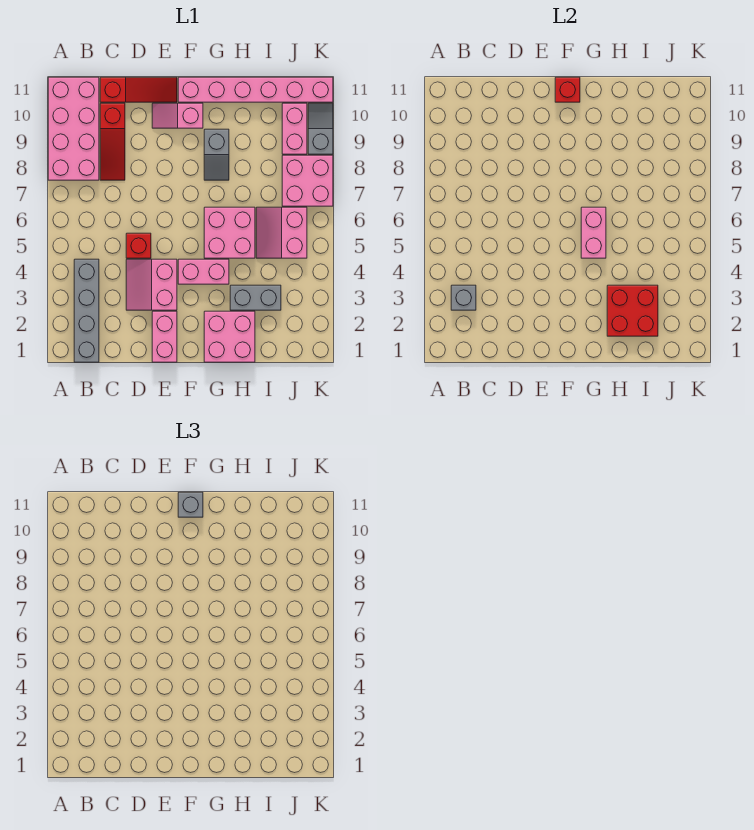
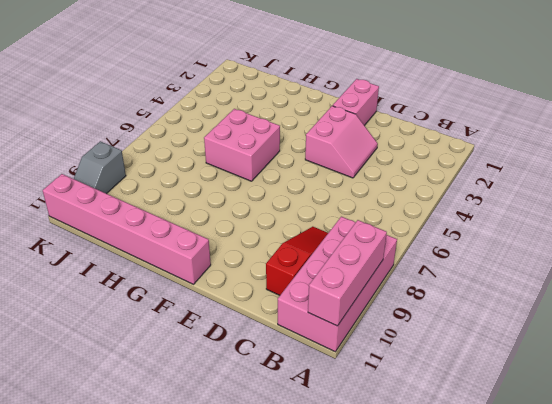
pink brick A9:A11 level 2 -> none
none -> grey brick B1:B4 level 1
none -> red slope C11:E11 level 1 top C
none -> red brick D5 level 1

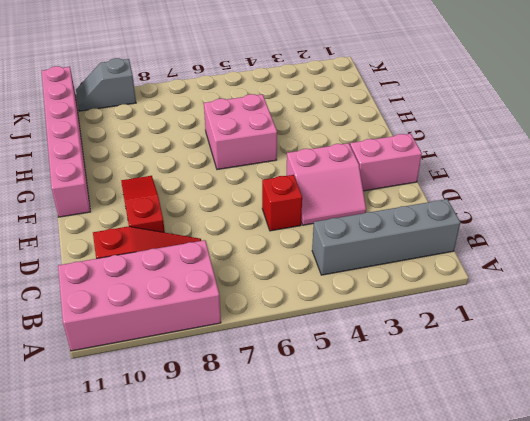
red slope D9:F9 level 1 top D -> red slope C11:E11 level 1 top C
none -> pink slope E10:F10 level 1 top F
none -> pink brick F4:G4 level 1
none -> pink brick G1:H2 level 1

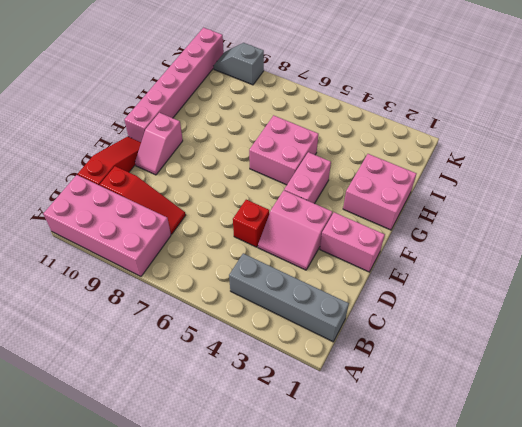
none -> grey slope G8:G9 level 1 top 9
none -> grey brick H3:I3 level 1
none -> pink slope I5:J6 level 1 top J

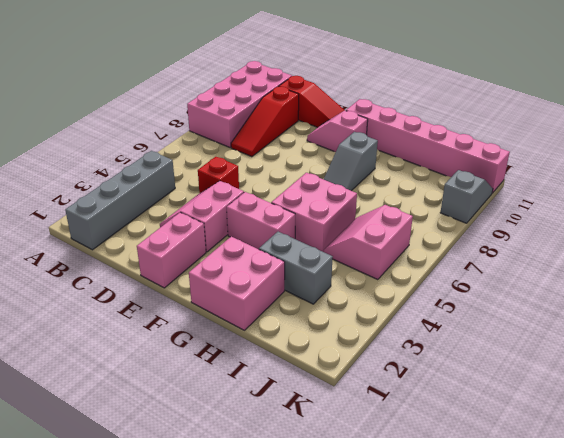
none -> pink brick J7:K8 level 1
none -> pink brick J9:J10 level 1
none -> grey brick B3 level 2

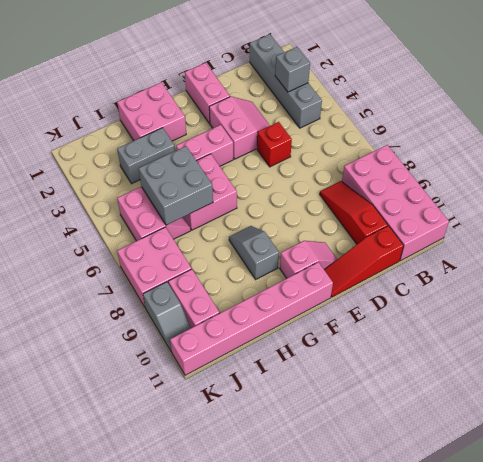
grey brick H5:I6 level 2 -> none
none -> red brick F11 level 2
none -> pink brick G5:G6 level 2
none -> red brick H2:I3 level 2

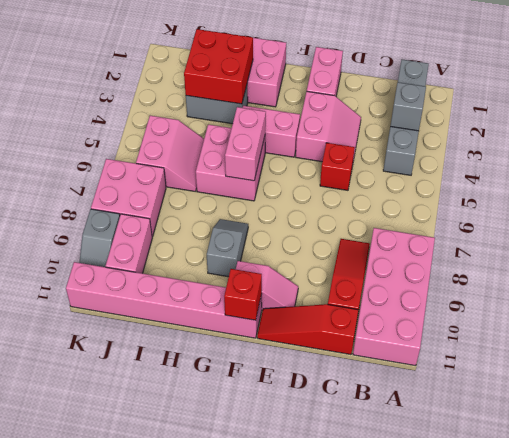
none -> grey brick F11 level 3

